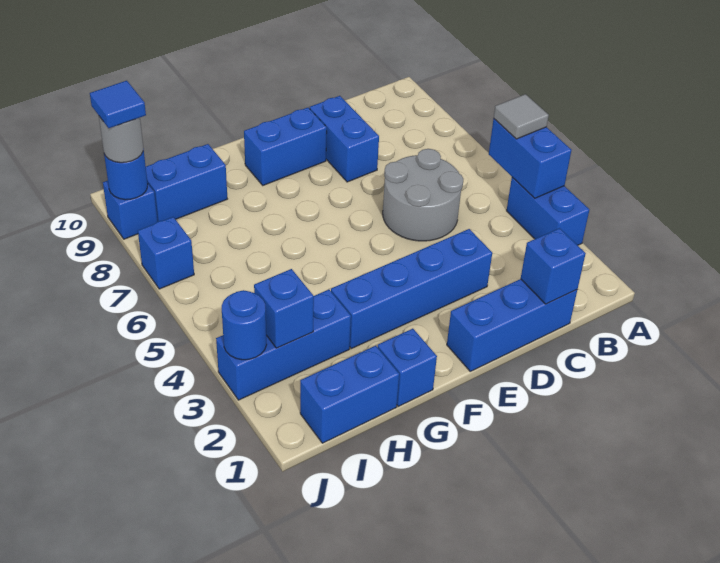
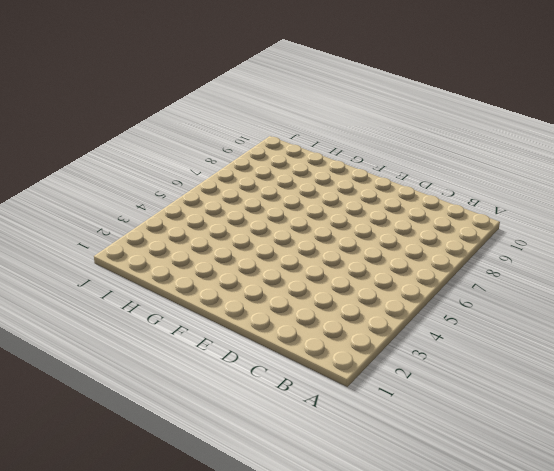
none -> blue brick A3:A4 level 1
none -> blue brick C1:E1 level 1
none -> grey round brick C5:D6 level 1

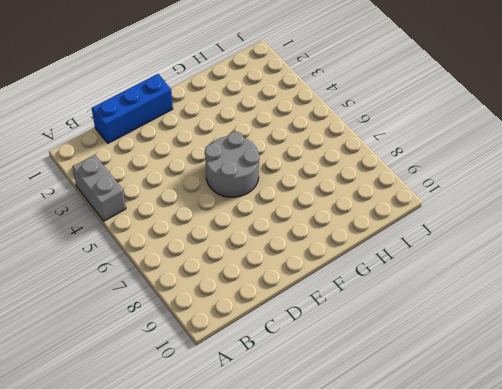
grey brick A3:A4 level 1 -> blue brick A3:A4 level 1
grey round brick E5:F6 level 1 -> grey round brick C5:D6 level 1
none -> blue brick D3:G3 level 1
none -> blue brick D8:D9 level 1
none -> blue brick E9:F9 level 1

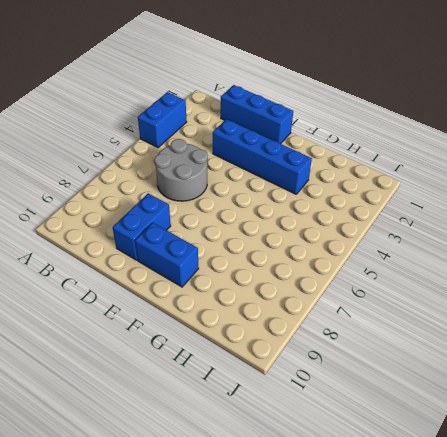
none -> blue brick G1 level 1
none -> blue brick H1:I1 level 1
none -> blue brick H3:J3 level 1

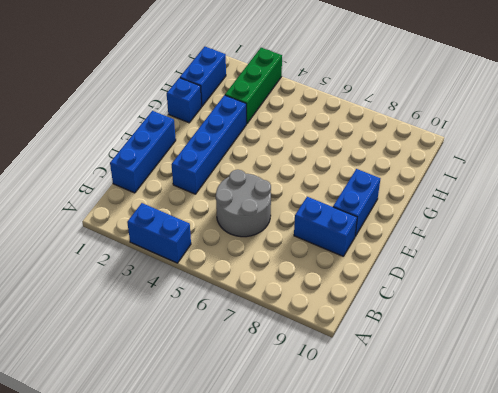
green brick H3:J3 level 1 -> blue brick H3:J3 level 1
none -> blue brick H9:I9 level 1
none -> blue brick J7 level 1
none -> blue brick J9 level 1

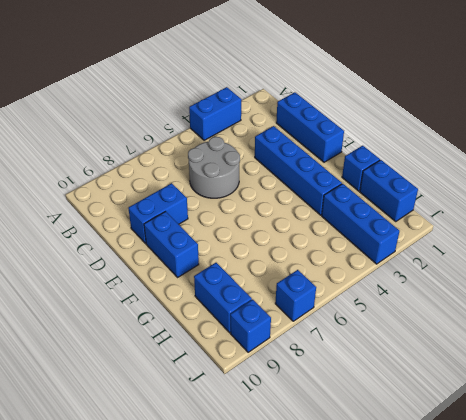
none -> blue brick A4:A5 level 2
none -> blue brick C1 level 2
none -> blue brick I3 level 2

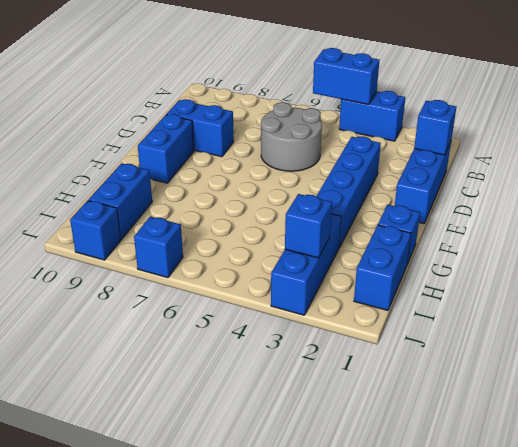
none -> blue round brick J3 level 2
none -> blue round brick J9 level 2
none -> grey tile A5 level 3

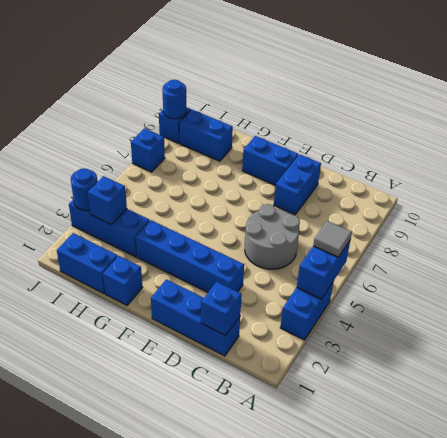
none -> grey round brick J9 level 3
none -> blue tile J9 level 4

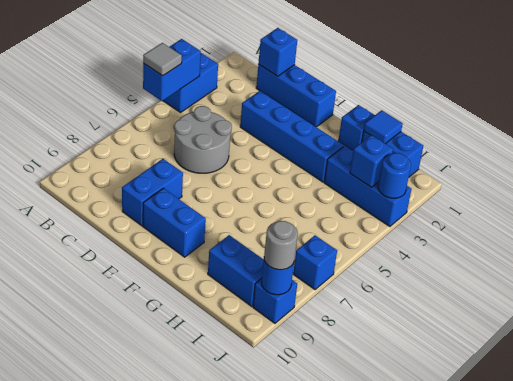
blue tile H1 level 2 -> blue tile J9 level 4

